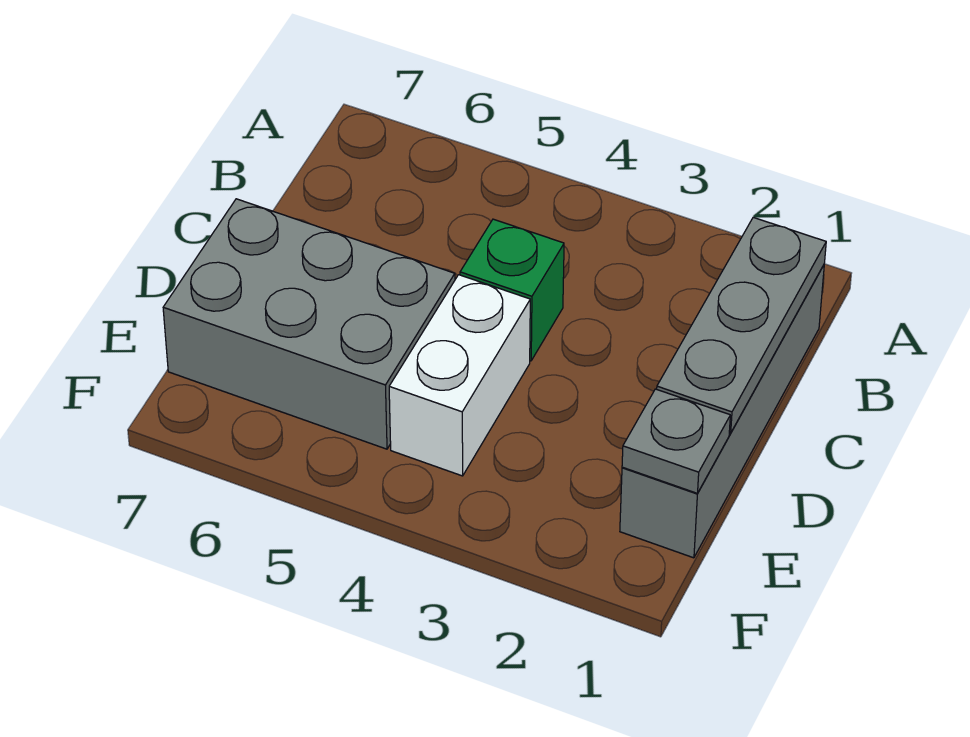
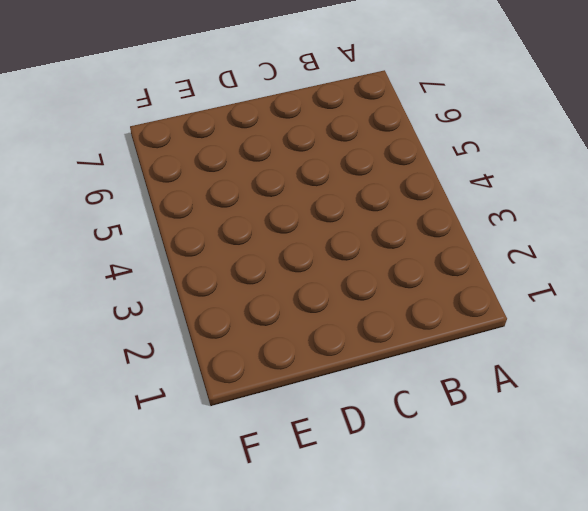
none -> grey brick B1:E1 level 1
none -> green brick C4 level 1

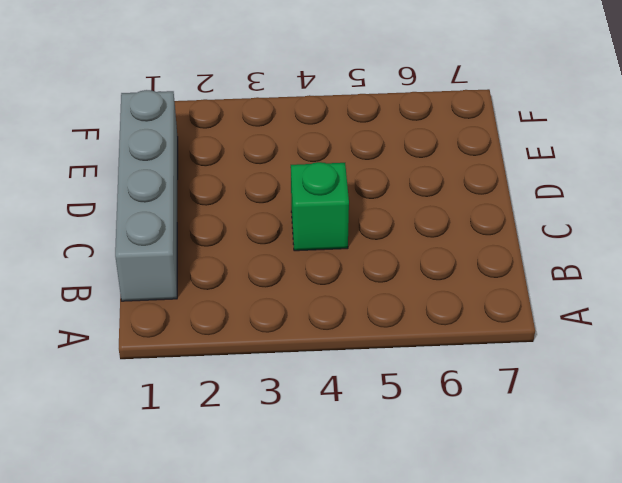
none -> white brick D4:E4 level 1
none -> grey brick D5:E7 level 1

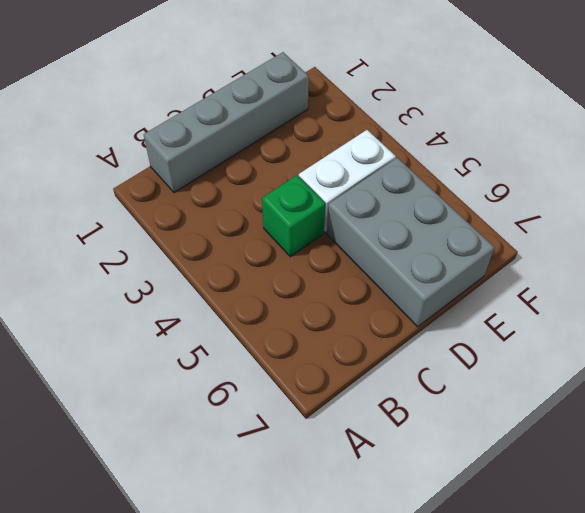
none -> grey plate B1:D1 level 2
none -> grey plate E1 level 2

